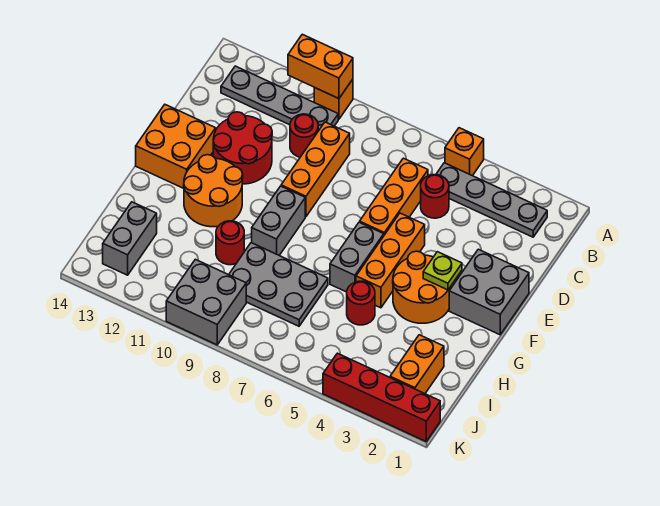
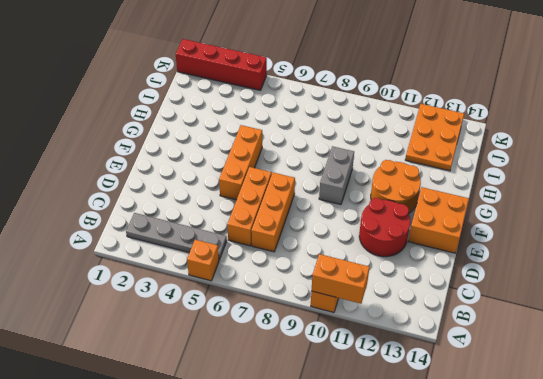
orange brick C7:E7 level 1 -> orange brick C9:E9 level 1
orange plate I12:K13 level 1 -> grey brick I13:J13 level 1
none -> grey plate B10:B13 level 1
none -> red round brick C5 level 1
none -> red round brick C10 level 1

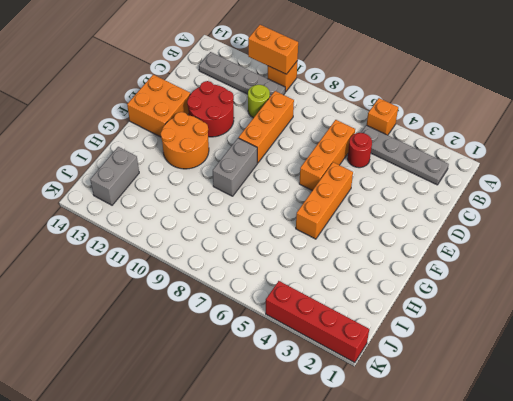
lime round brick C10 level 1 -> red round brick C10 level 1
none -> grey brick E1:F2 level 1
none -> orange round brick F3:G4 level 1
none -> grey brick F6:G6 level 1

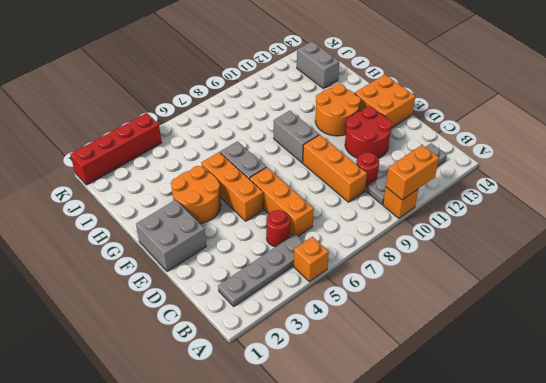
none -> red round brick H5 level 1
none -> grey plate H7:I9 level 1
none -> red round brick H10 level 1

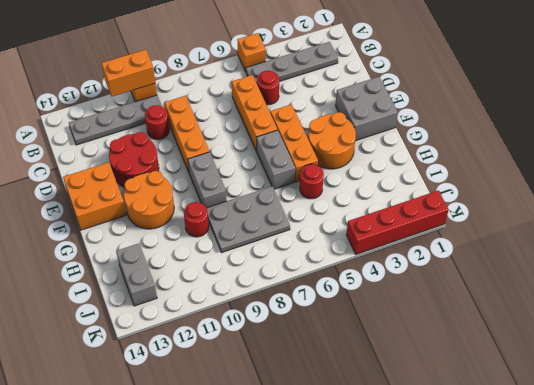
none -> orange brick I2:J2 level 1
none -> grey brick J9:K10 level 1
none -> lime plate F3 level 2

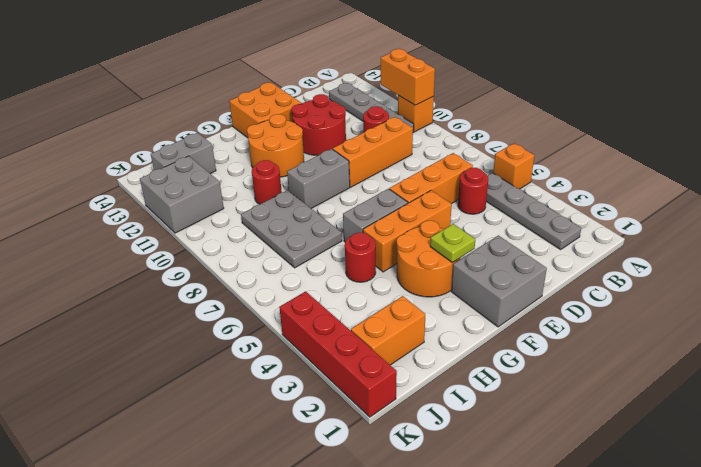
grey brick J11:K12 level 1 -> grey brick J9:K10 level 1

